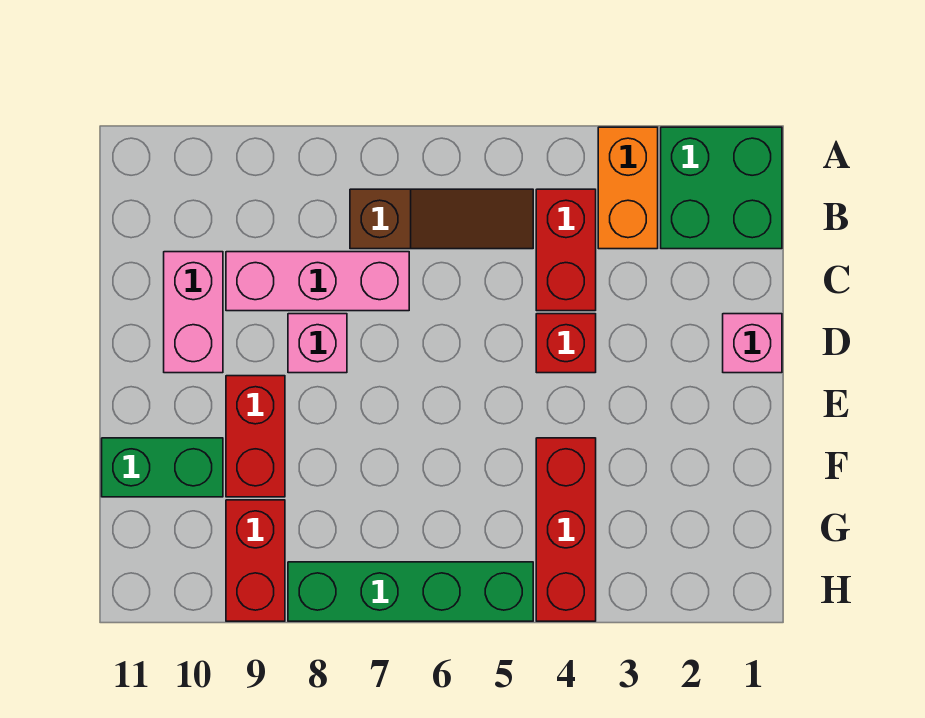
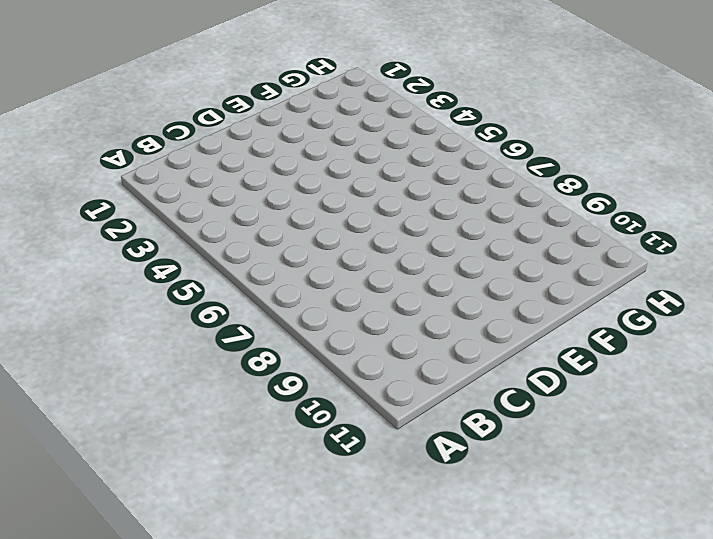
none -> green brick A1:B2 level 1
none -> orange brick A3:B3 level 1
none -> red brick B4:C4 level 1

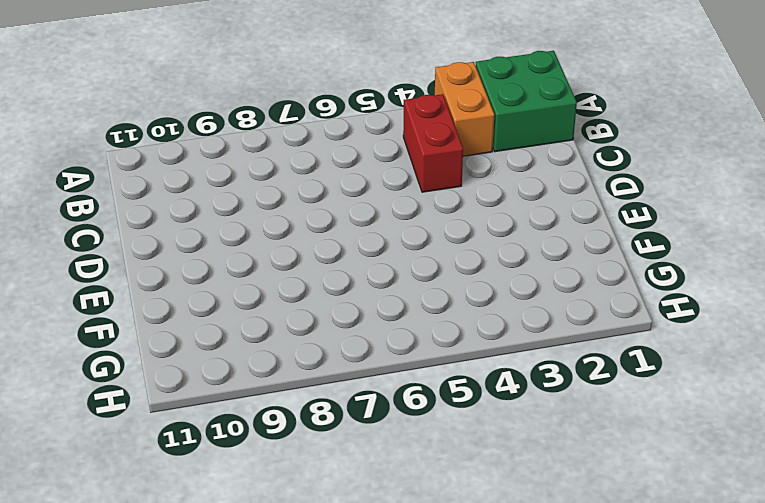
none -> brown slope B5:B7 level 1 top 7
none -> pink brick C7:C9 level 1
none -> pink brick C10:D10 level 1

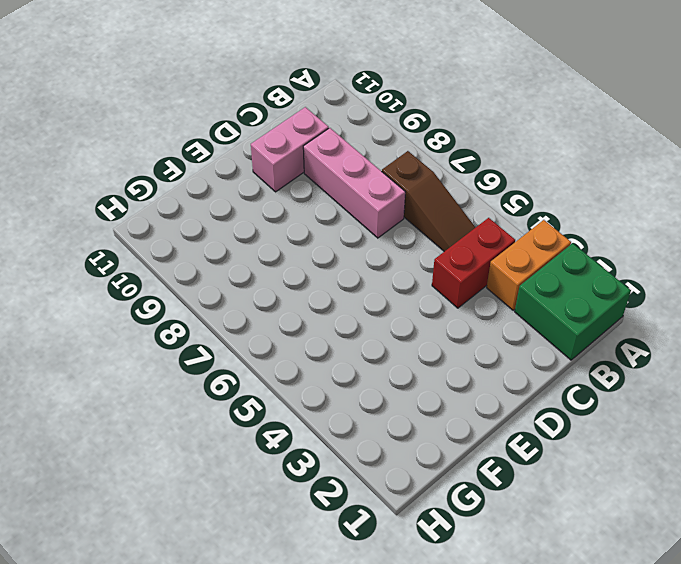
none -> pink brick D1 level 1
none -> red brick D4 level 1
none -> pink brick D8 level 1

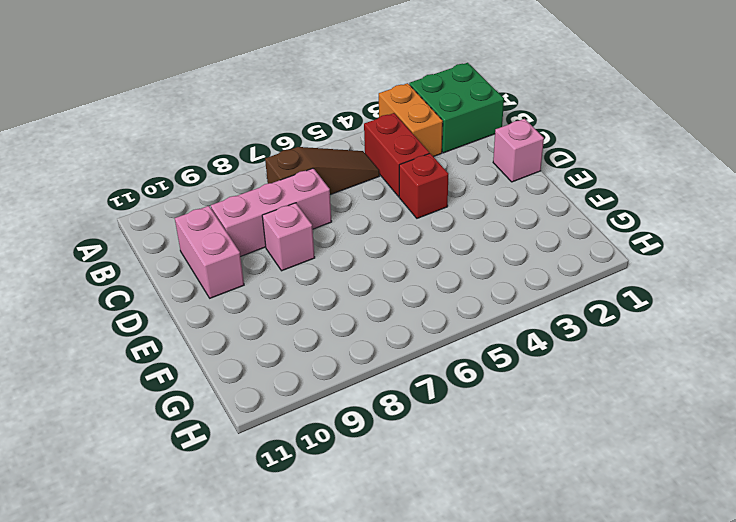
none -> red brick E9:F9 level 1
none -> red brick F4:H4 level 1
none -> green brick F10:F11 level 1

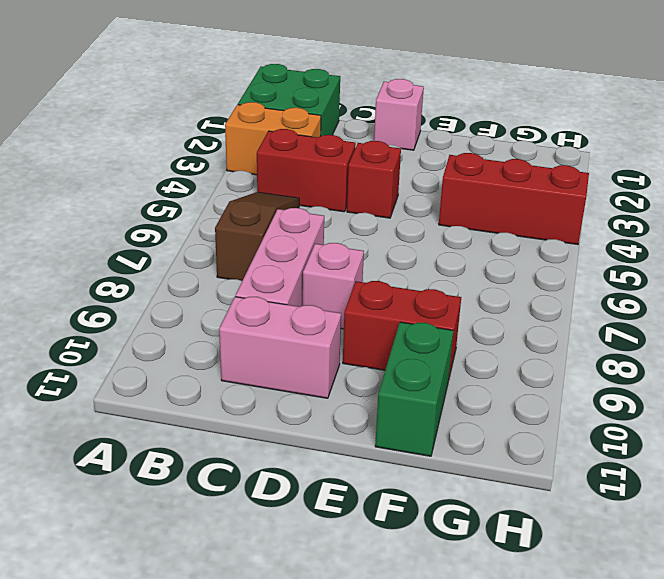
none -> red brick G9:H9 level 1
none -> green brick H5:H8 level 1

